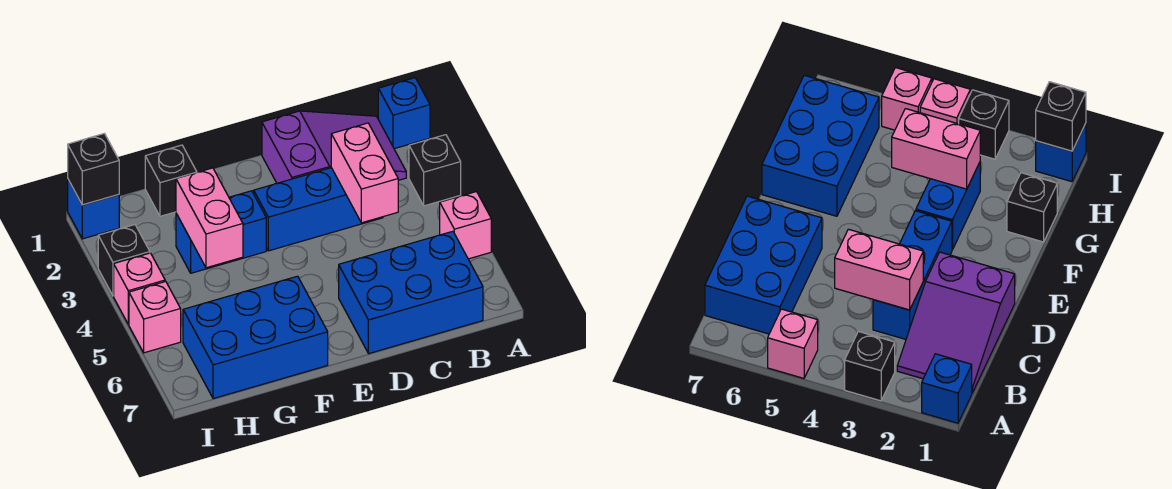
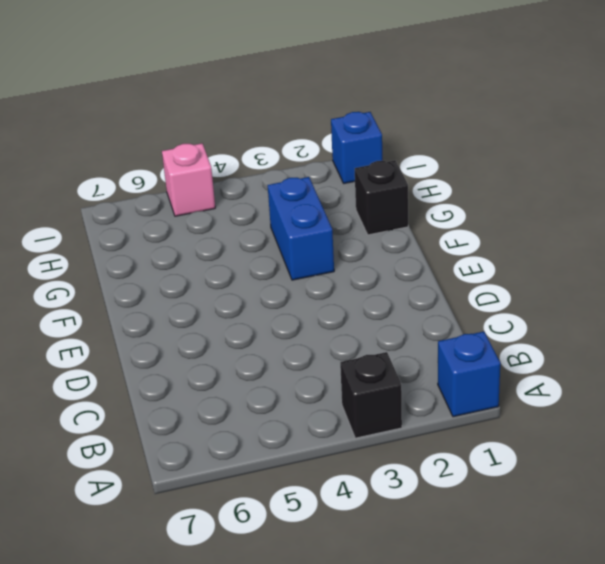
none -> pink brick A5 level 1
none -> purple slope B1:D2 level 1 top D
none -> blue brick B6:D7 level 1

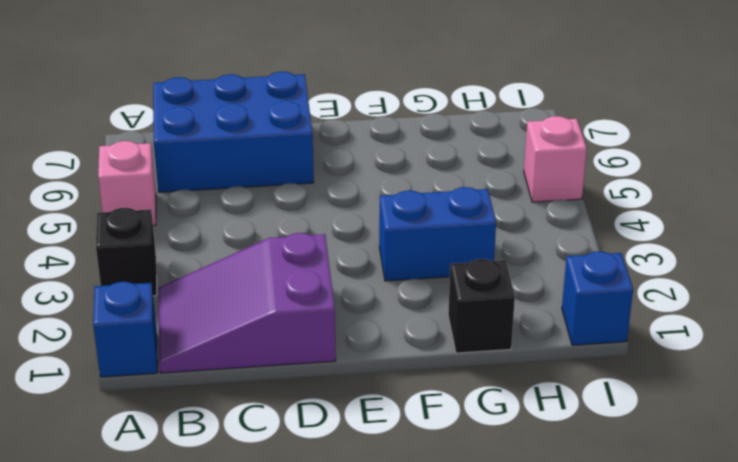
none -> blue brick C3:E3 level 1
none -> blue brick F6:H7 level 1
none -> black brick I3 level 1

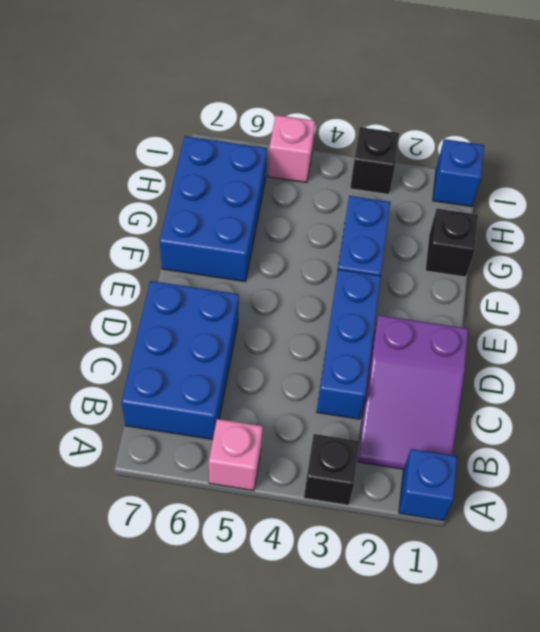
none -> pink brick I4 level 1
none -> pink brick C3:C4 level 2
none -> pink brick G3:G4 level 2

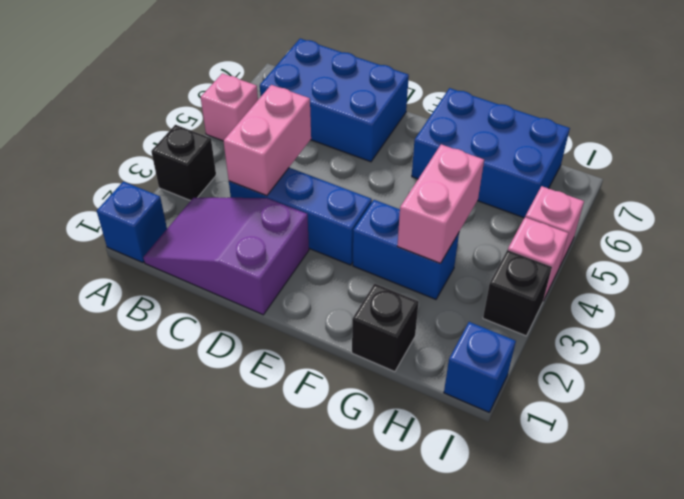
none -> black brick I1 level 2

